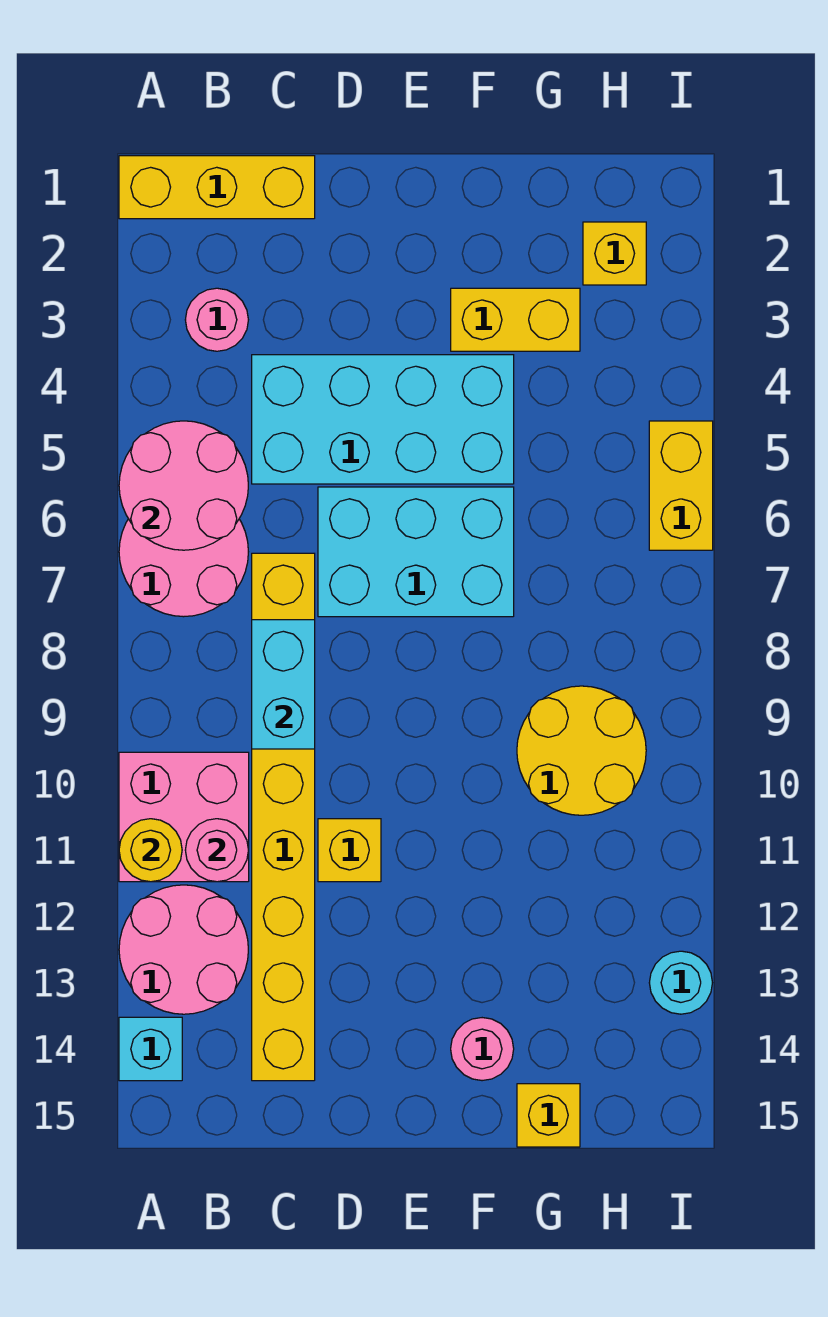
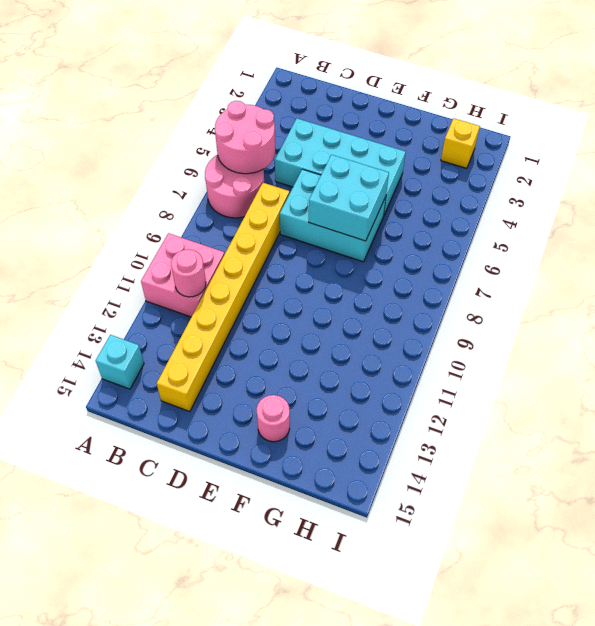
cyan brick E6:F7 level 2 -> none
none -> yellow brick A1:C1 level 1
none -> pink round brick A12:B13 level 1
none -> pink round brick B3 level 1

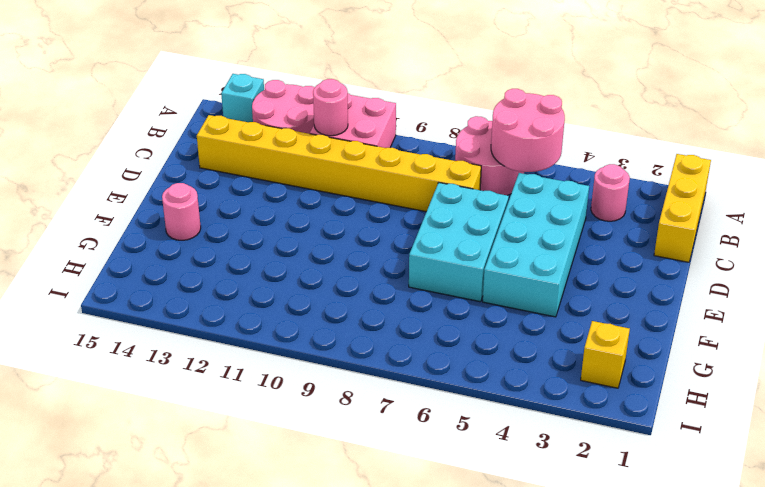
none -> yellow brick D11 level 1
none -> yellow brick F3:G3 level 1
none -> yellow round brick G9:H10 level 1

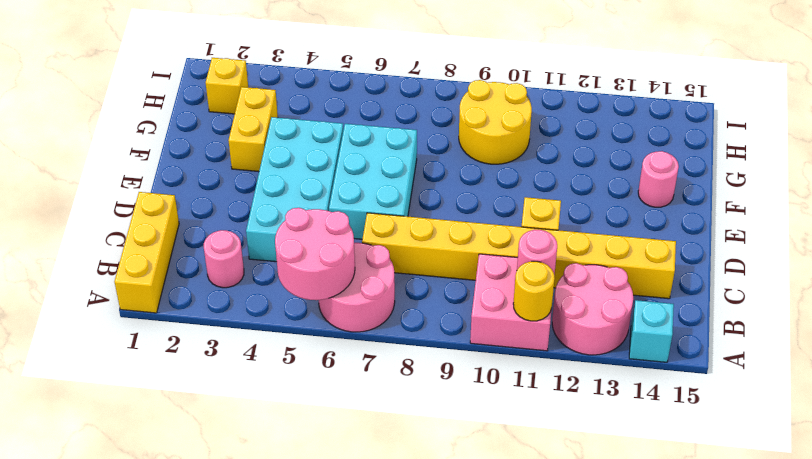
none -> yellow brick G15 level 1
none -> yellow brick I5:I6 level 1
none -> cyan round brick I13 level 1

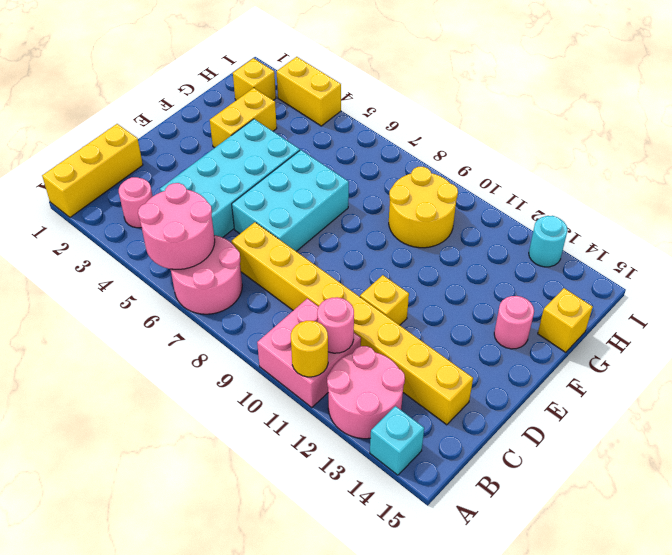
yellow brick I3:I4 level 1 -> yellow brick I5:I6 level 1
none -> cyan brick C8:C9 level 2

